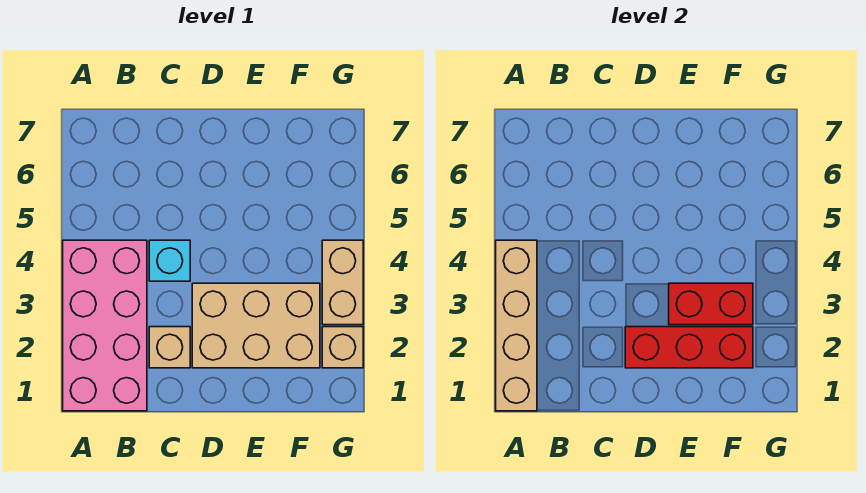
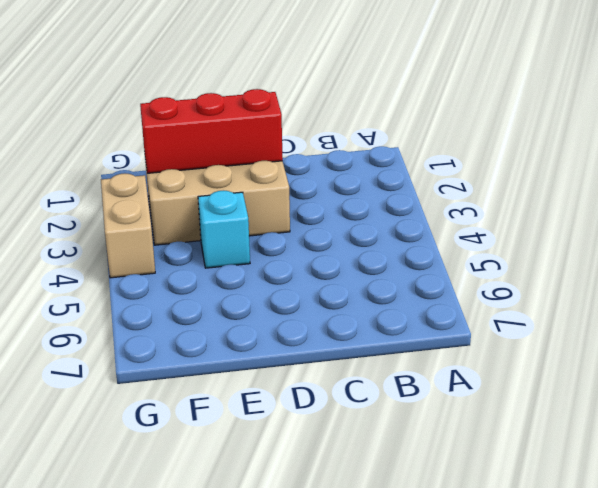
cyan brick E4 level 1 -> cyan brick C4 level 1
none -> pink brick A1:B4 level 1
none -> tan brick C2 level 1

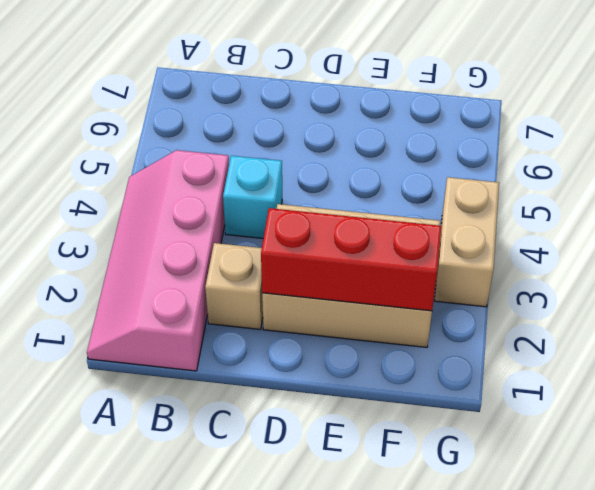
pink slope A1:B4 level 1 top B -> pink brick A1:B4 level 1
none -> tan brick G2 level 1
none -> tan brick A1:A4 level 2

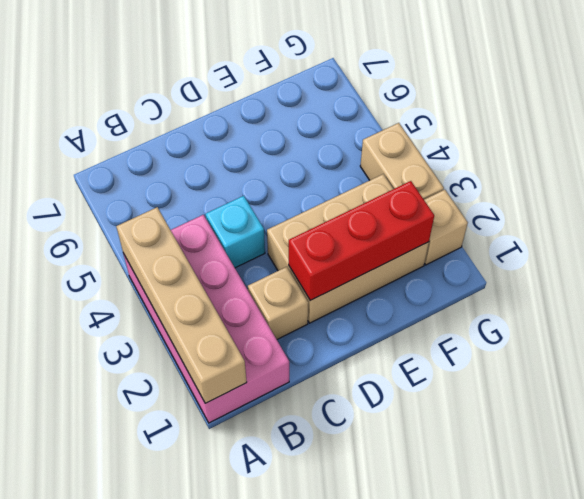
none -> red brick E3:F3 level 2

